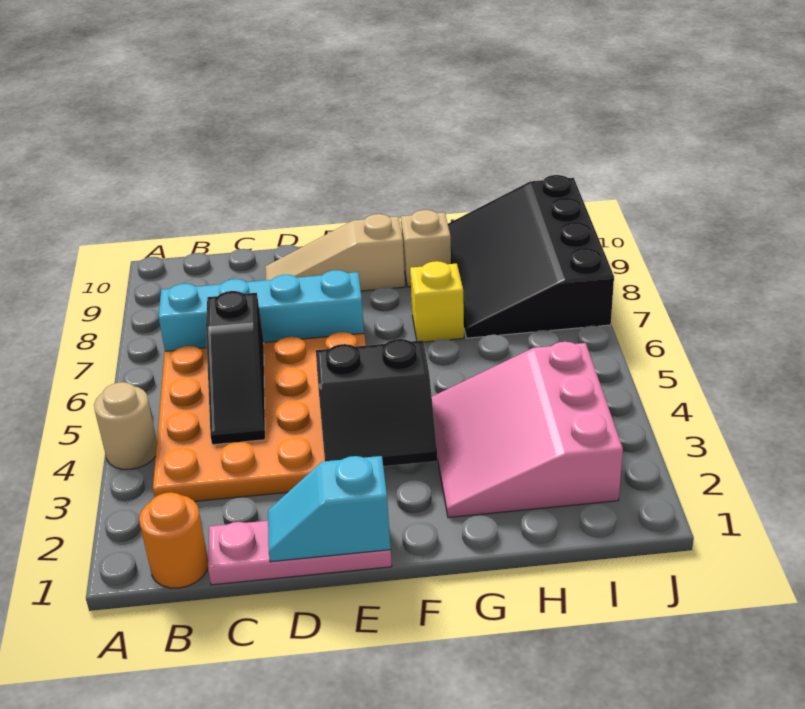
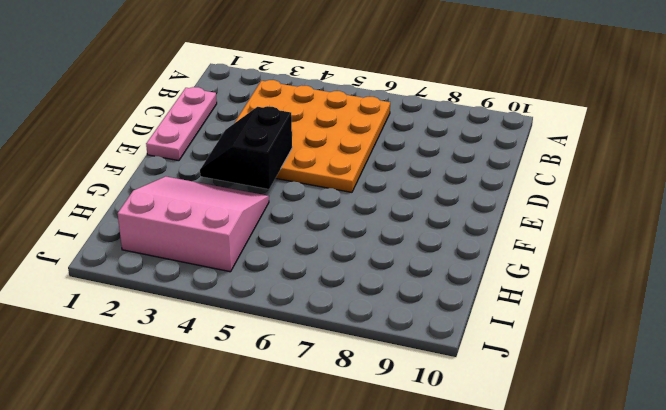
none -> tan round brick A4 level 1
none -> orange round brick B1 level 1
none -> cyan brick B7:E7 level 1

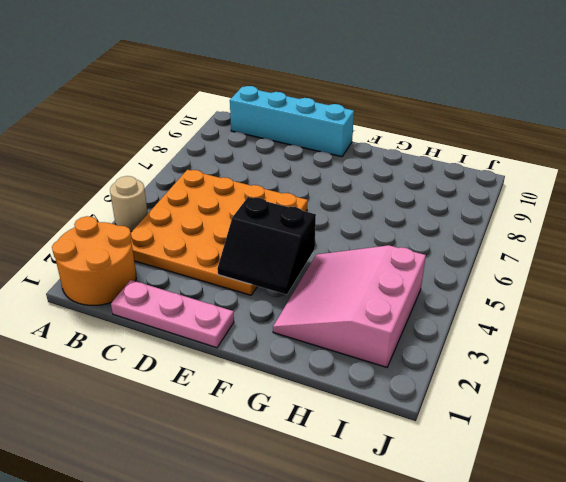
orange round brick A1:B2 level 1 -> orange round brick B1 level 1
cyan brick B10:E10 level 1 -> cyan brick B7:E7 level 1
none -> tan slope D9:F9 level 1 top F
none -> yellow brick G7 level 1
none -> tan brick G9 level 1

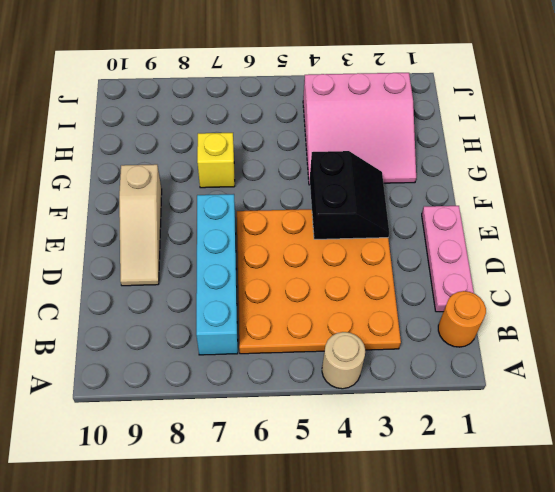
none -> tan brick G9 level 1
none -> black slope H7:J10 level 1 top J
none -> black slope C4:C6 level 2 top 6

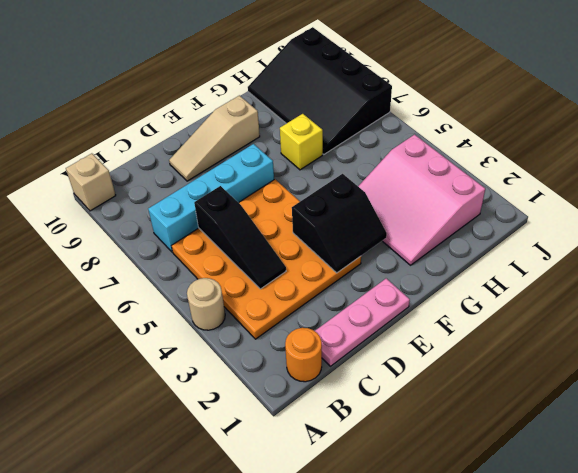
tan brick A10 level 1 -> tan brick G9 level 1
none -> cyan slope D1:E1 level 2 top E

